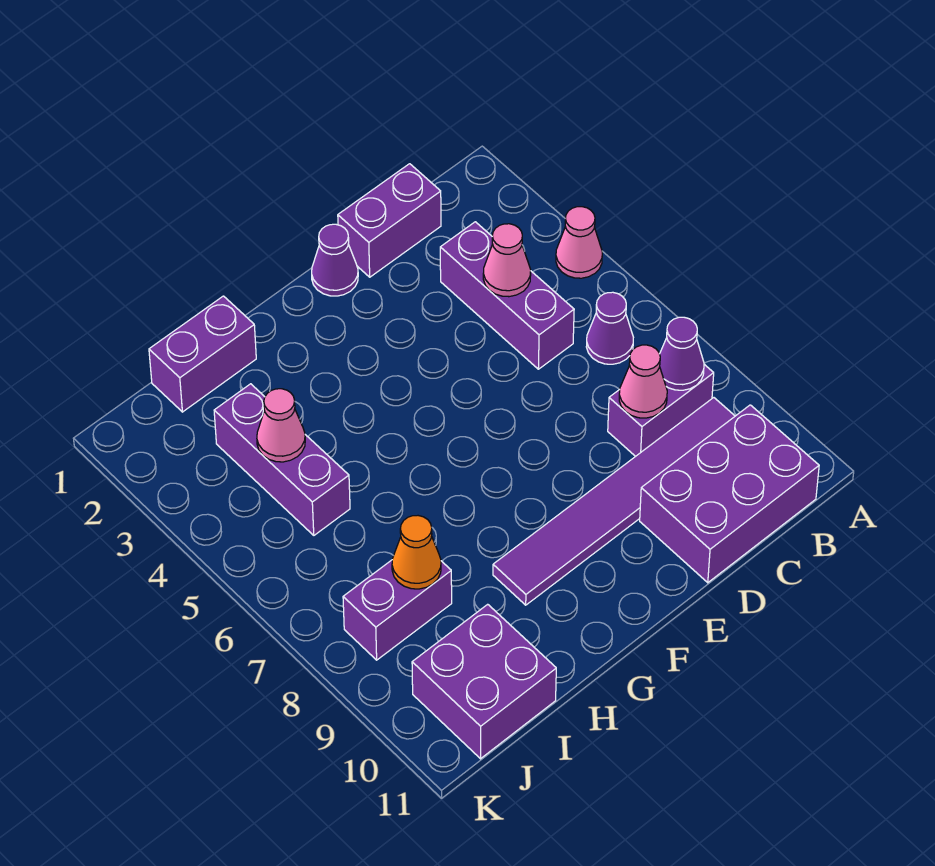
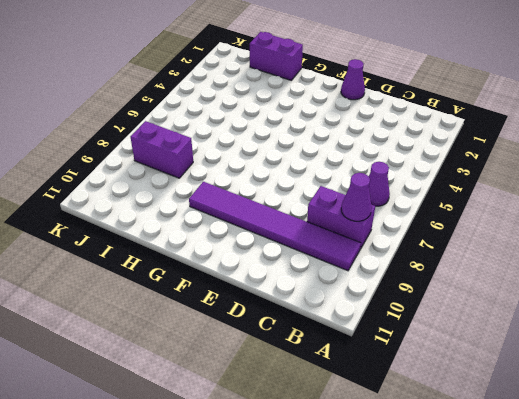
none -> pink cone A4 level 1
none -> purple brick B10:D11 level 1
none -> purple brick C1:D1 level 1

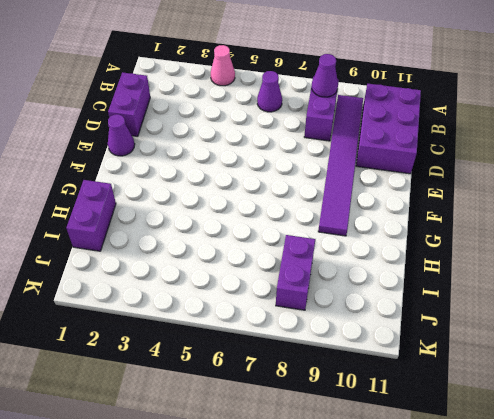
none -> purple brick C3:C5 level 1
none -> purple brick I3:I5 level 1
none -> purple brick I10:J11 level 1

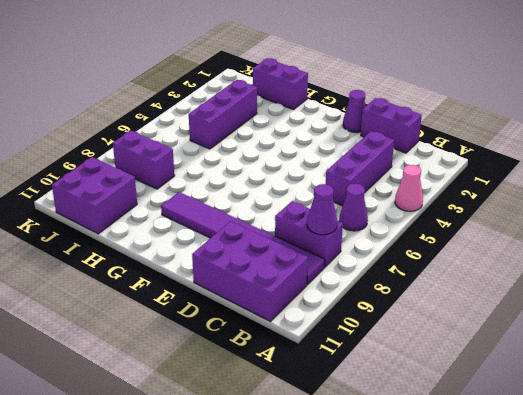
none -> pink cone C4 level 2
none -> pink cone C8 level 2
none -> pink cone I4 level 2

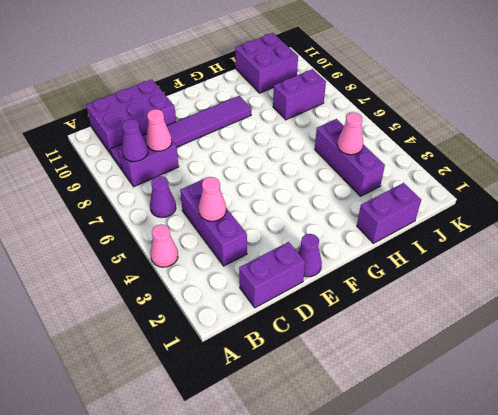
none -> orange cone I8 level 2

